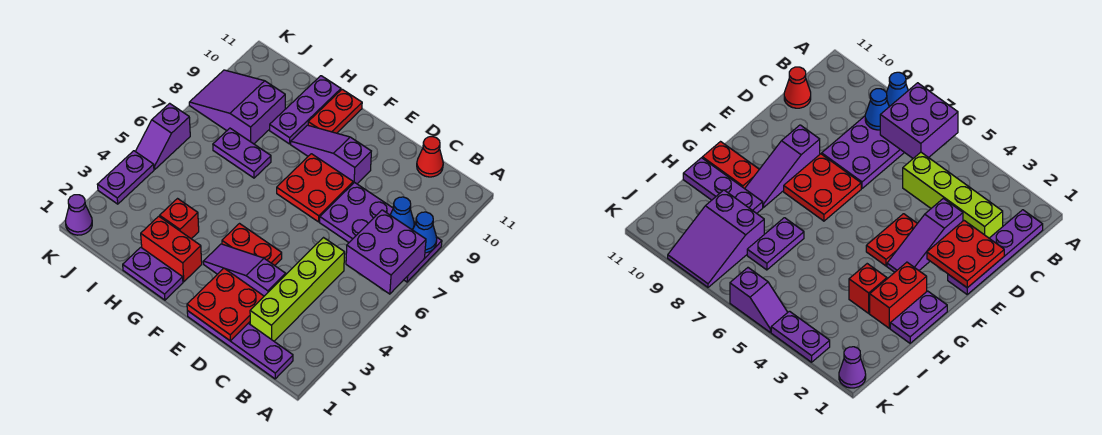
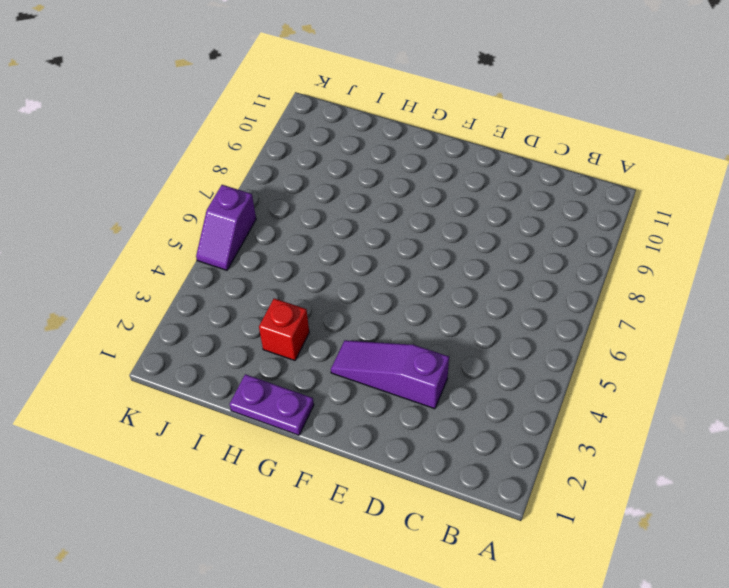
none -> purple plate A7:D8 level 1
none -> purple plate B1:E1 level 1
none -> lime brick C2:C5 level 1

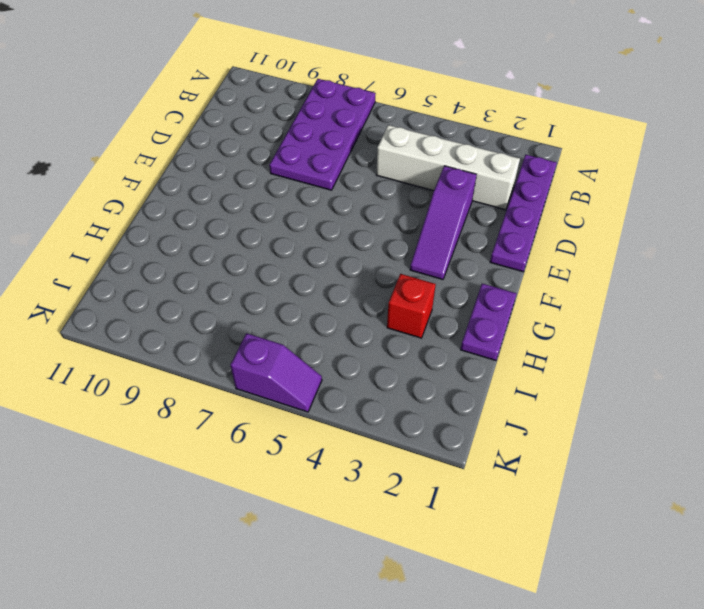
white brick C2:C5 level 1 -> lime brick C2:C5 level 1
none -> red cone C11 level 1
none -> red plate E4:F4 level 1
none -> red plate E7:F8 level 1

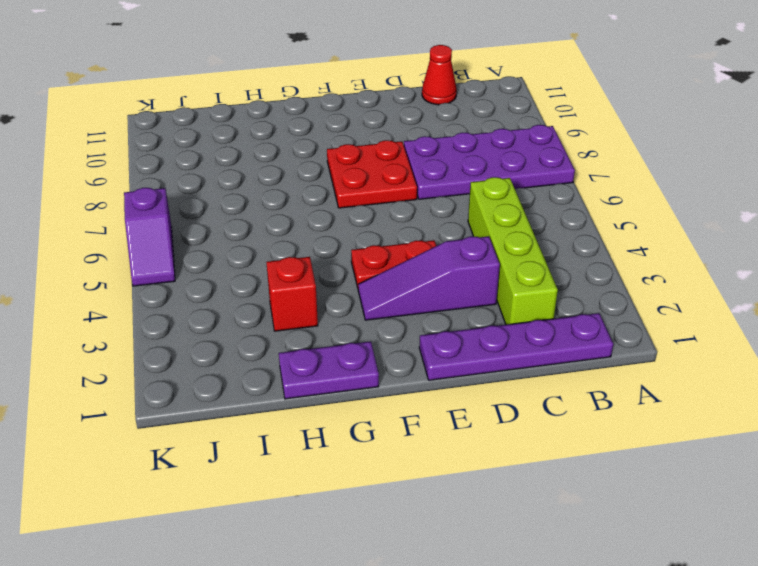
none -> purple slope E9:G9 level 1 top E
none -> red brick G2:H2 level 1
none -> red plate G10:G11 level 1

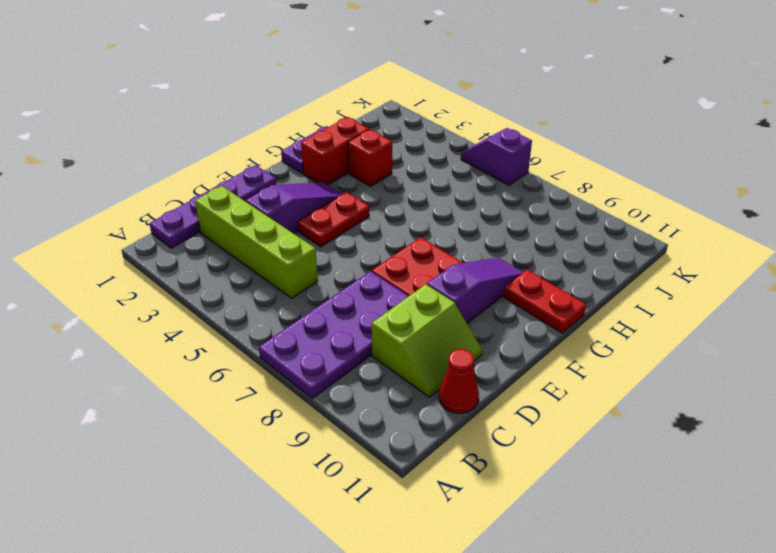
lime slope C9:D10 level 1 top 9 -> none
none -> purple plate H7:I7 level 1
none -> purple plate H9:H11 level 1
none -> purple slope I8:K9 level 1 top I

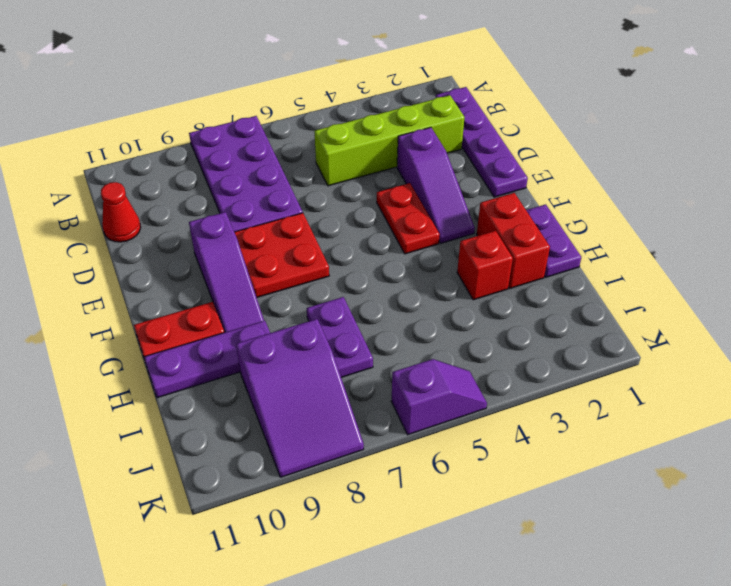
none -> purple cone K1 level 1
none -> purple plate K3:K4 level 1
none -> purple brick A6:B7 level 2

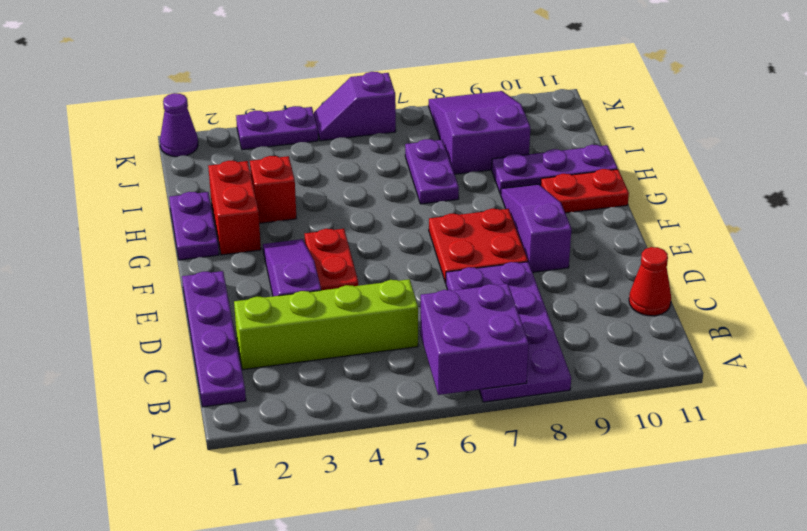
none -> blue cone A8 level 2
none -> blue cone B8 level 2
none -> red plate D1:E2 level 2

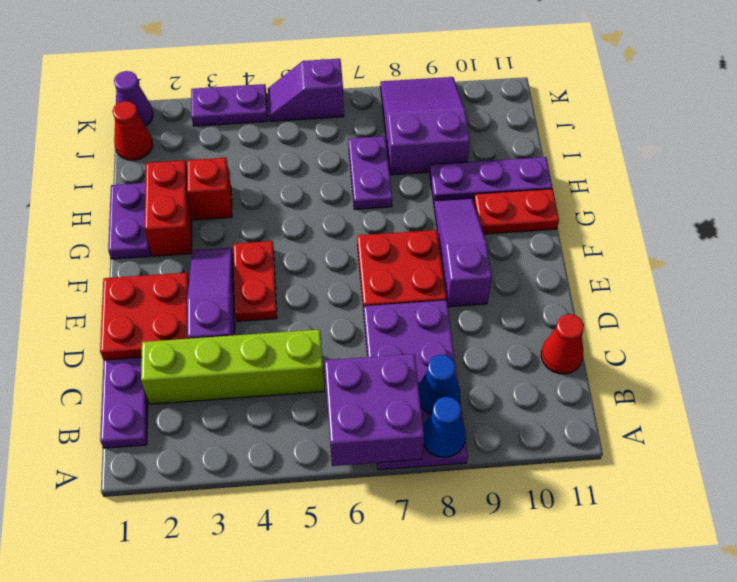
red cone J1 level 1 -> none

